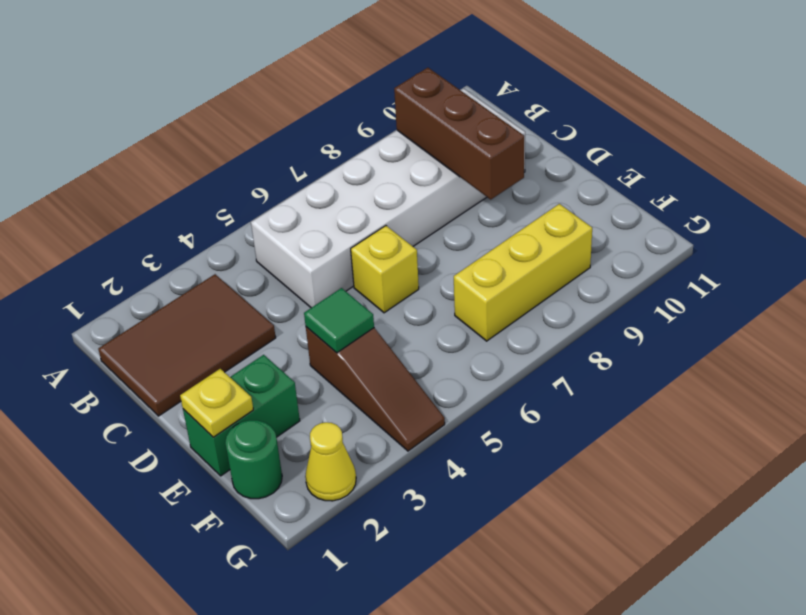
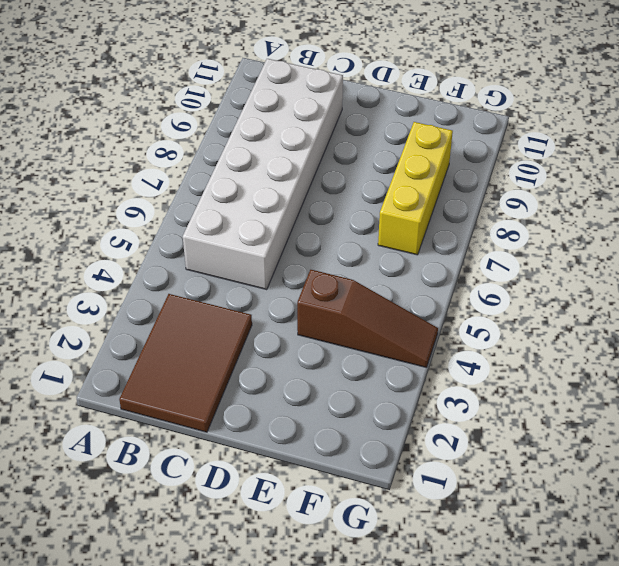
none -> yellow brick D6 level 1
none -> green brick E1:E2 level 1

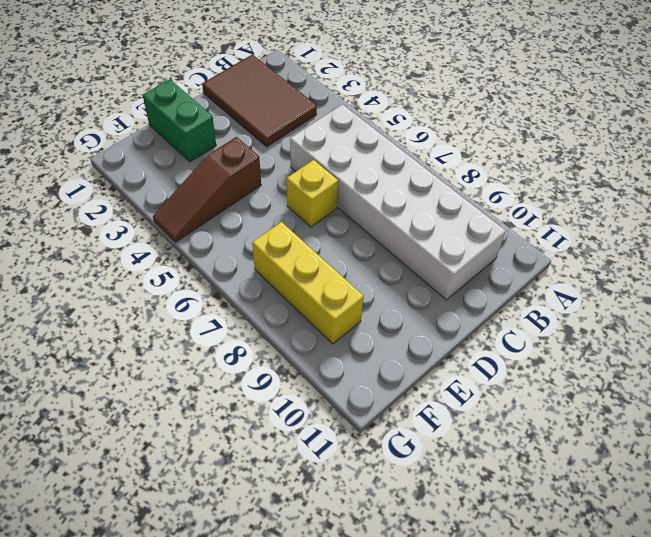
none -> green round brick F1 level 1
none -> yellow cone G2 level 1

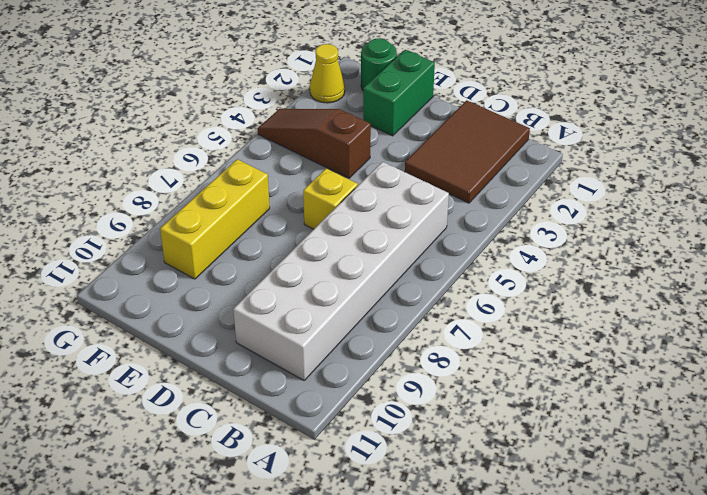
none -> brown brick B9:D9 level 2
none -> yellow plate E1 level 2

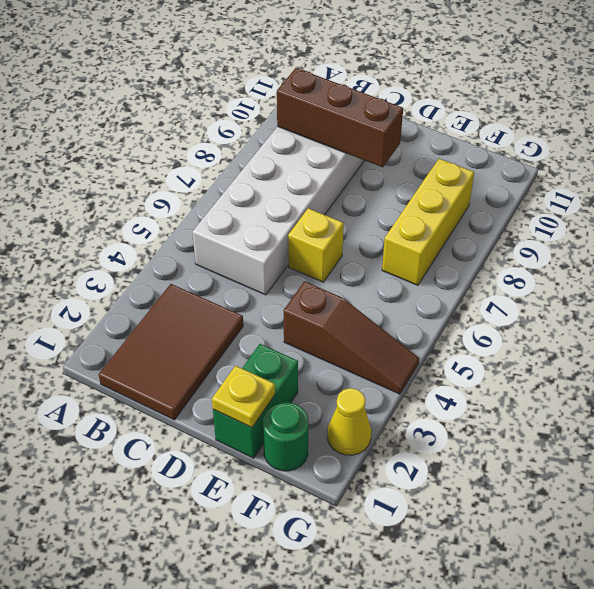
none -> green tile E4 level 2

